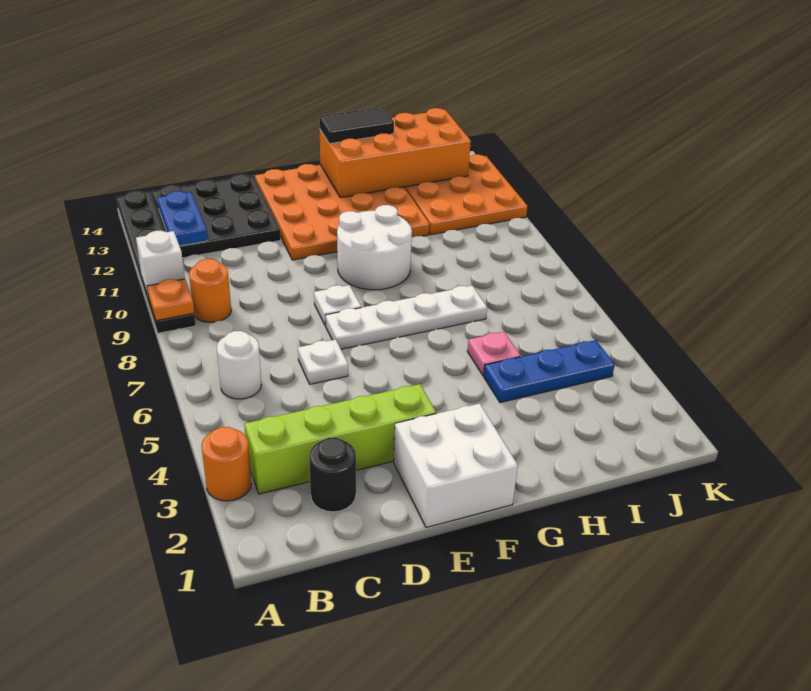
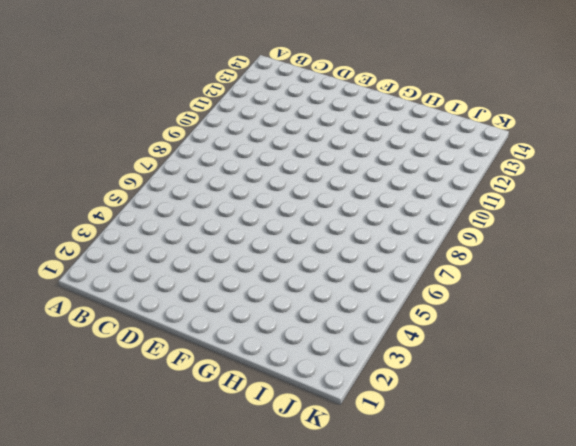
none -> orange round brick A3 level 1
none -> black plate A9:A14 level 1
none -> lime brick B3:E3 level 1

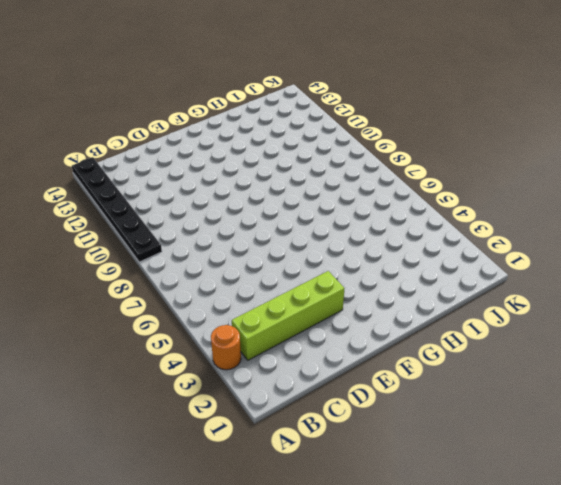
none -> white round brick B6 level 1
none -> orange round brick B9 level 1
none -> black plate B12:D14 level 1

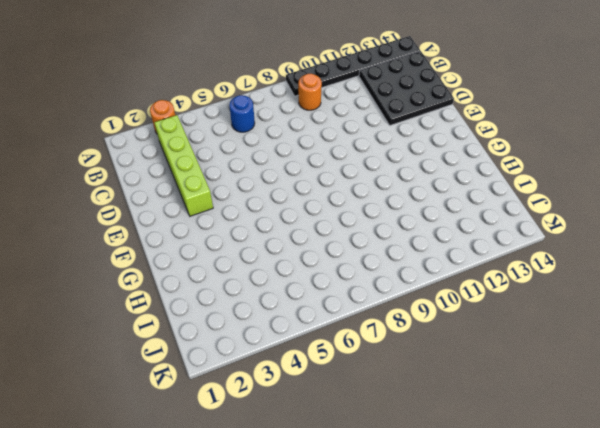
blue round brick B6 level 1 -> white round brick B6 level 1
none -> black round brick C2 level 1
none -> white plate D6 level 1
none -> white brick E1:F2 level 1

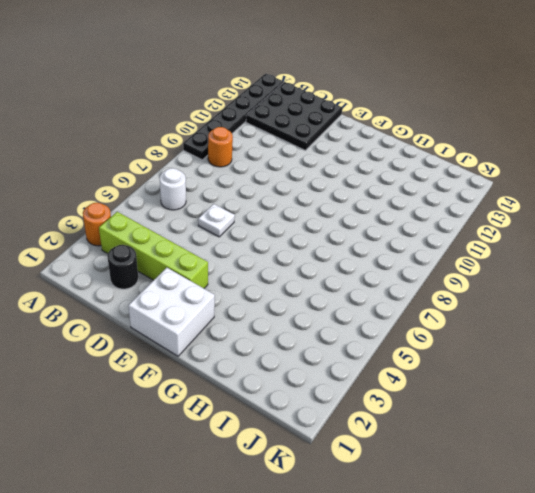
none -> white plate E7:H7 level 1
none -> white plate E8 level 1
none -> orange plate E11:H14 level 1

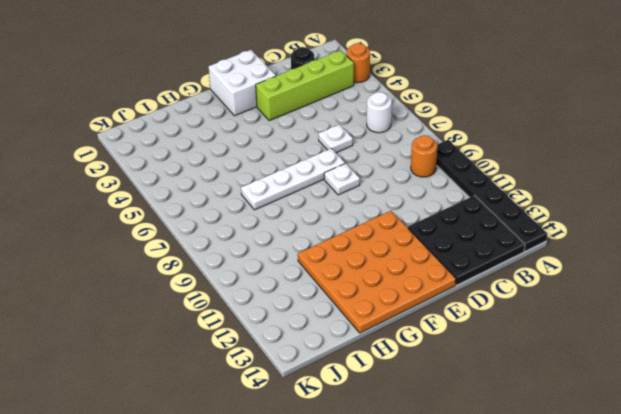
none -> white round brick F9:G10 level 1
none -> blue plate H4:J4 level 1
none -> pink plate H5 level 1

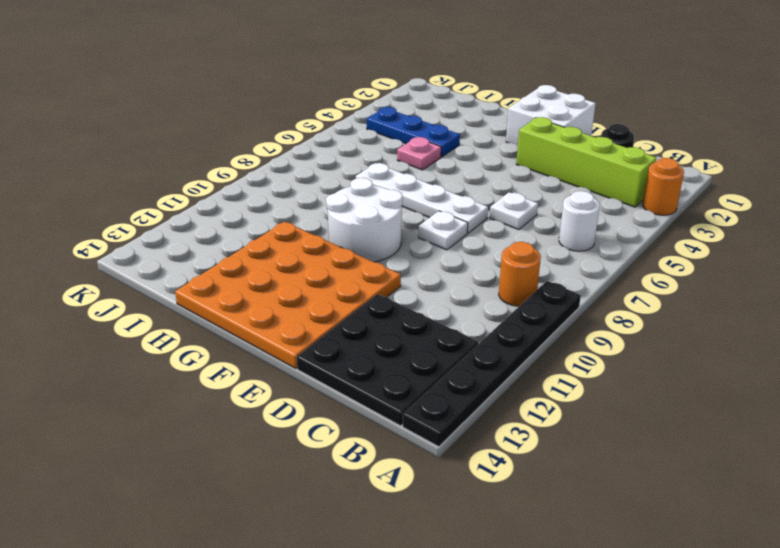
none -> orange plate I11:K13 level 1
none -> orange plate A9 level 2
none -> white brick A10 level 2

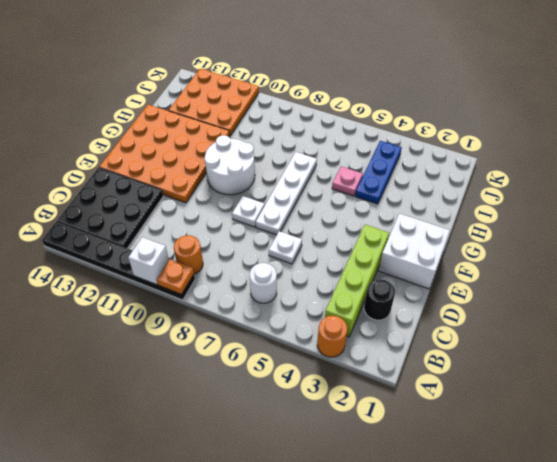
none -> blue plate B12:B13 level 2
none -> orange brick G13:J14 level 2
none -> black tile G14:H14 level 3

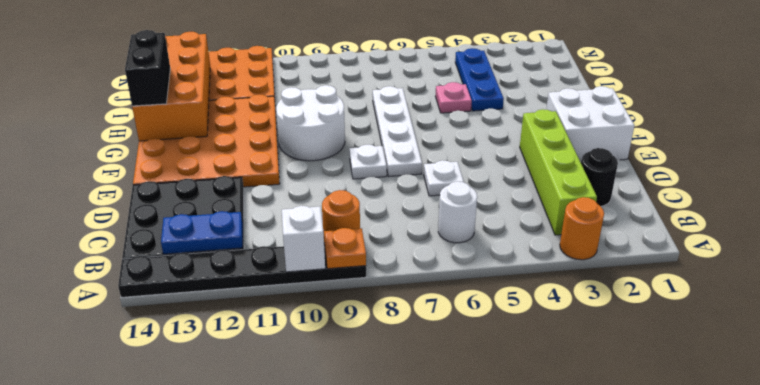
black brick G14:H14 level 3 -> black tile G14:H14 level 3

